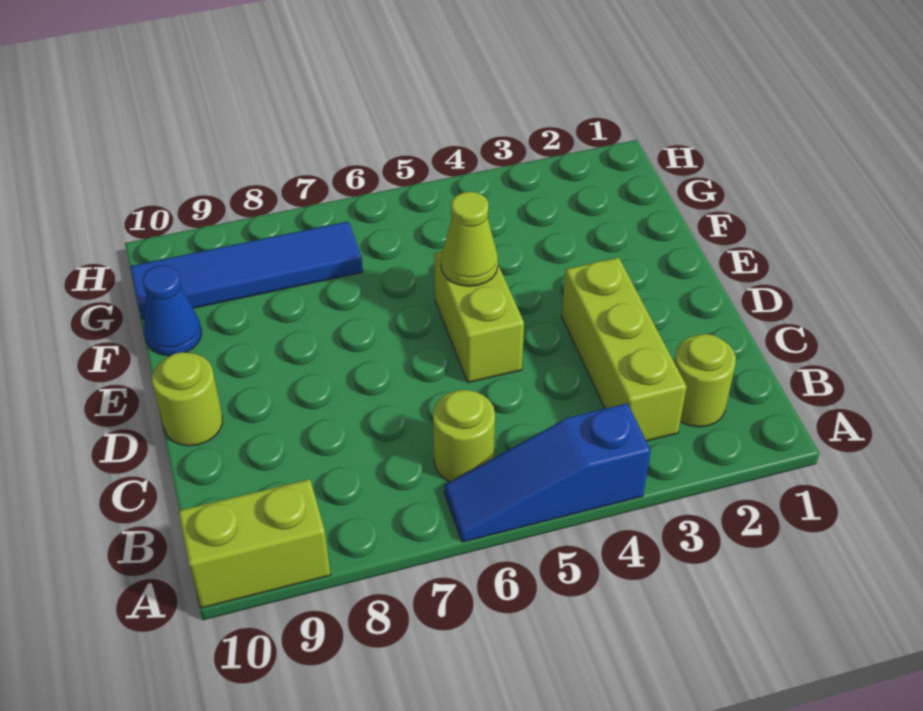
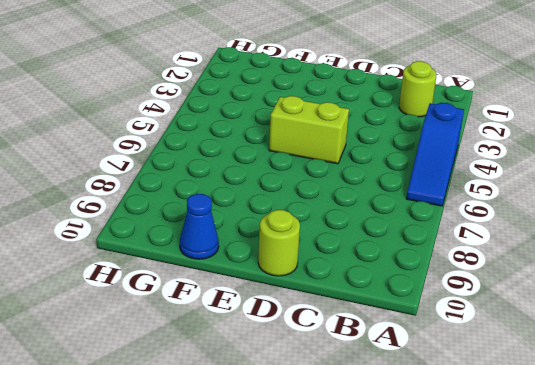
none -> lime brick A9:A10 level 1
none -> lime brick B3:D3 level 1

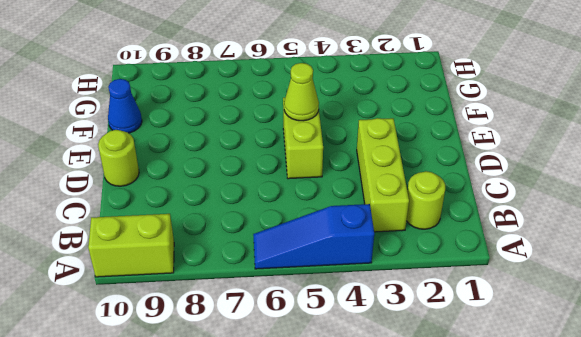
none -> lime round brick B6 level 1
none -> blue tile G7:G10 level 1

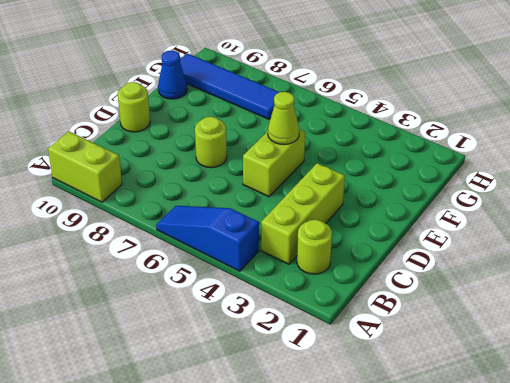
lime round brick D7 level 1 -> lime round brick B6 level 1

